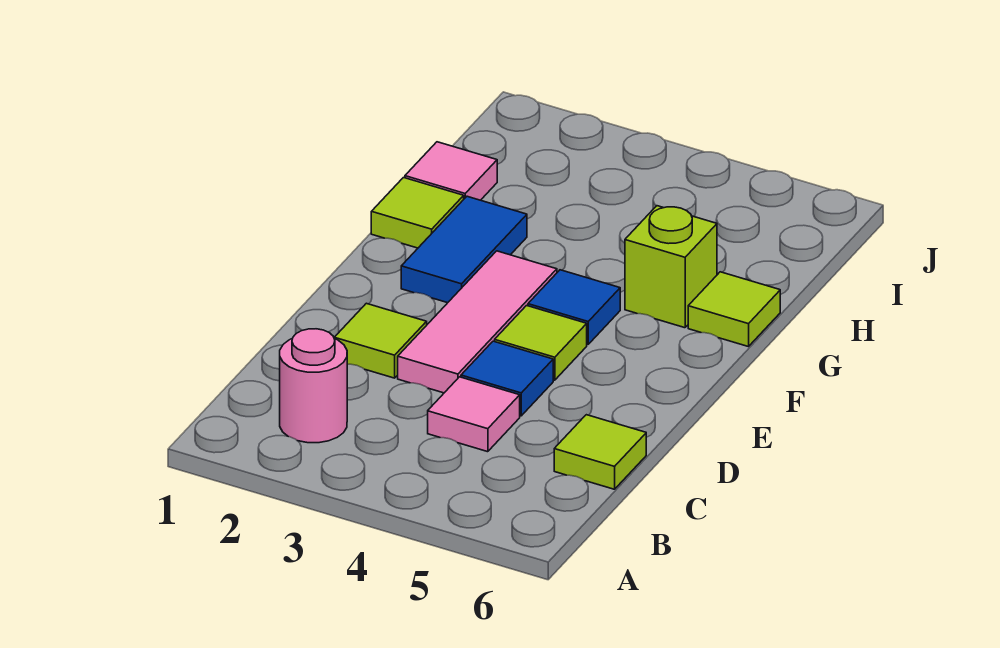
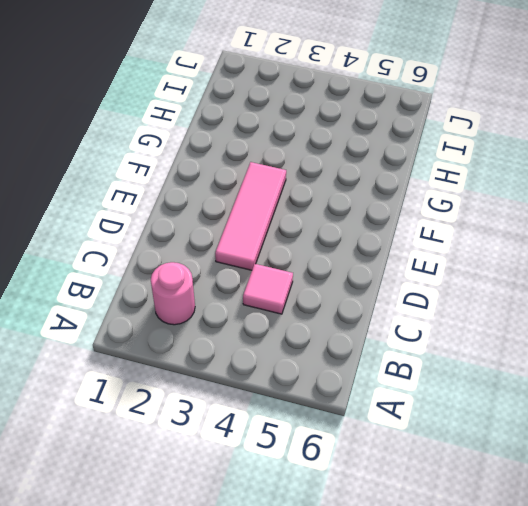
none -> lime tile C6 level 1
none -> lime tile D2 level 1
none -> blue tile D4 level 1

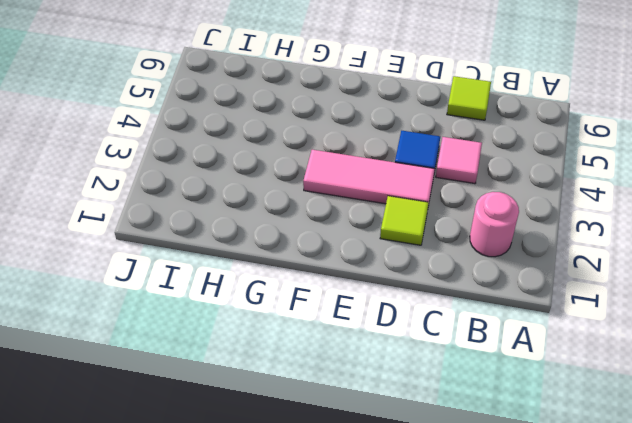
none -> lime tile E4 level 1
none -> blue tile F2:G2 level 1
none -> blue tile F4 level 1

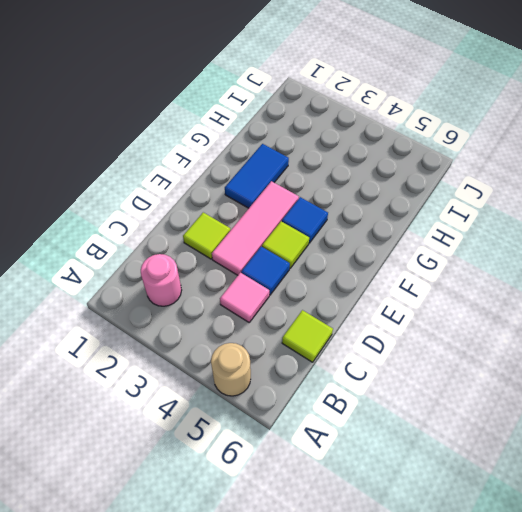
tan round brick A5 level 1 -> none
none -> lime tile G1 level 1
none -> lime brick G5 level 1
none -> lime tile G6 level 1

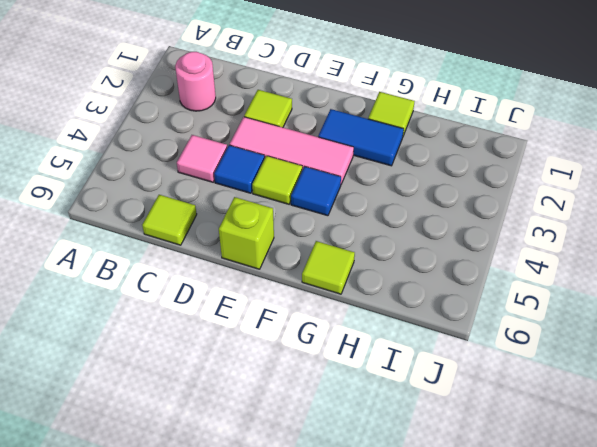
lime brick E6 level 1 -> lime brick G5 level 1
none -> pink tile H1 level 1

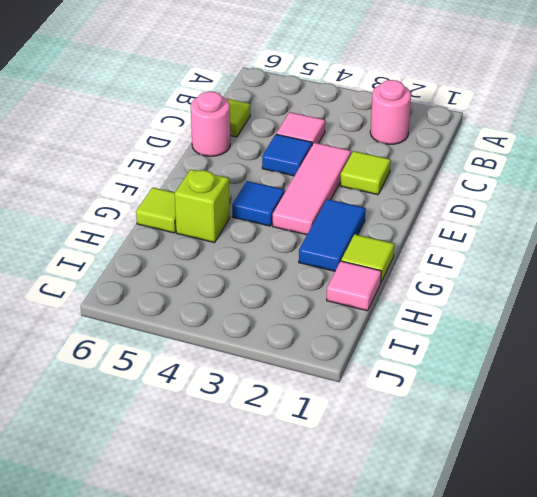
pink round brick D6 level 1 -> none
none -> lime tile E4 level 1

